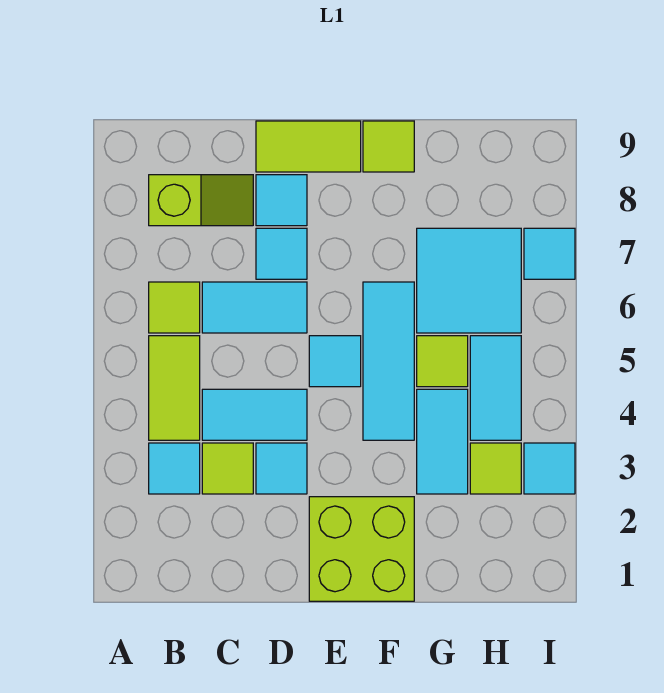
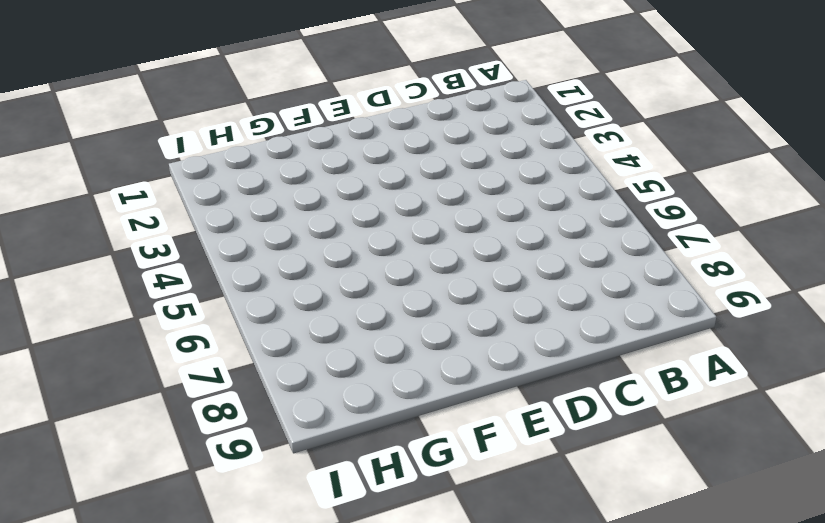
none -> cyan tile B3 level 1
none -> lime tile B4:B5 level 1
none -> lime tile B6 level 1

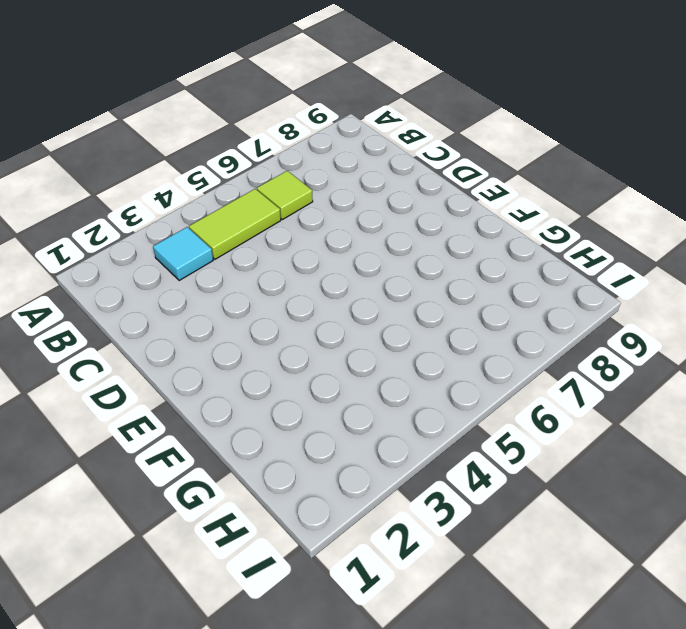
none -> lime slope B8:C8 level 1 top B
none -> lime tile C3 level 1
none -> cyan tile C4:D4 level 1

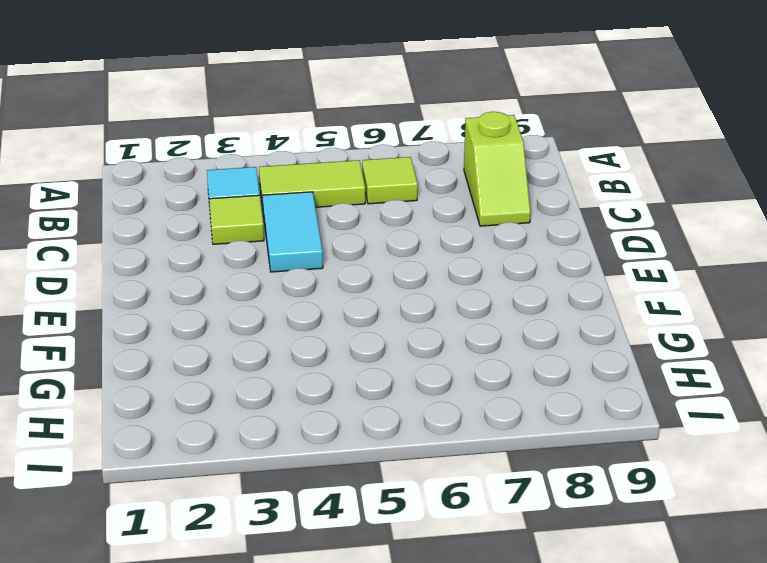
none -> cyan tile C6:D6 level 1
none -> cyan tile D3 level 1
none -> cyan tile D7 level 1

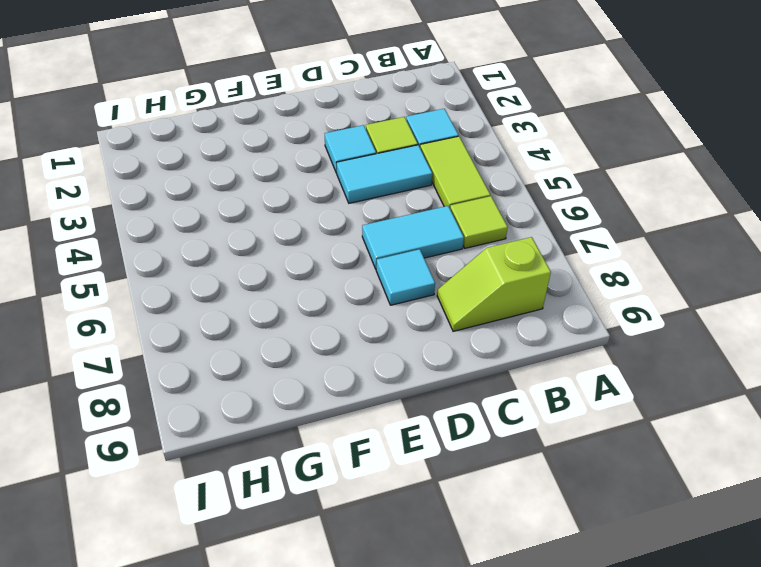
none -> cyan tile D8 level 1
none -> lime tile D9:E9 level 1
none -> lime brick E1:F2 level 1

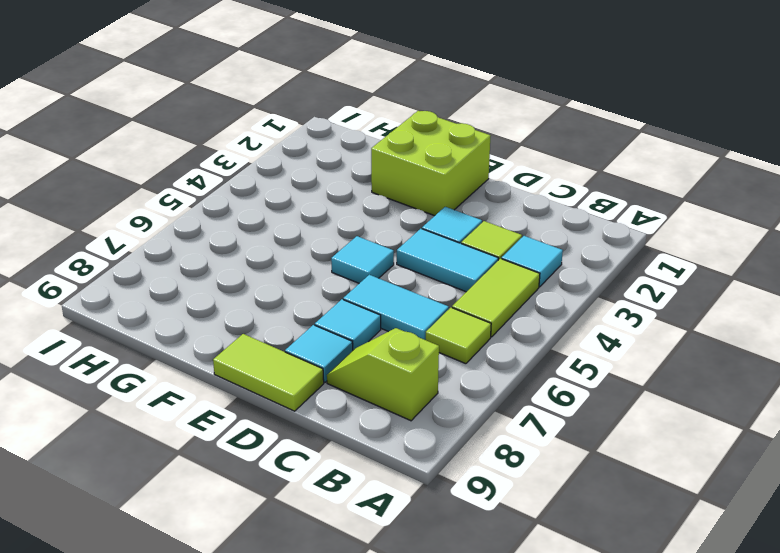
none -> cyan tile F4:F6 level 1
none -> lime tile F9 level 1
none -> cyan tile G3:G4 level 1

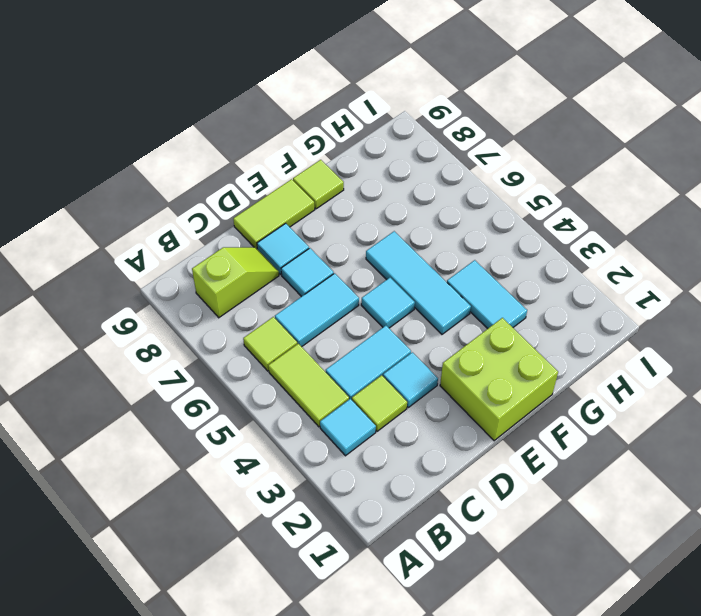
none -> lime tile G5 level 1
none -> cyan tile G6:H7 level 1
none -> lime tile H3 level 1

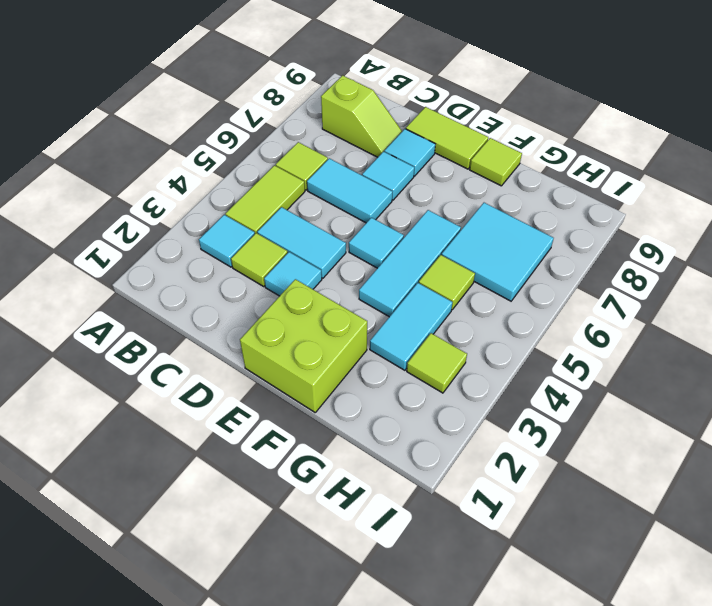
none -> cyan tile H4:H5 level 1
none -> cyan tile I3 level 1
none -> cyan tile I7 level 1

